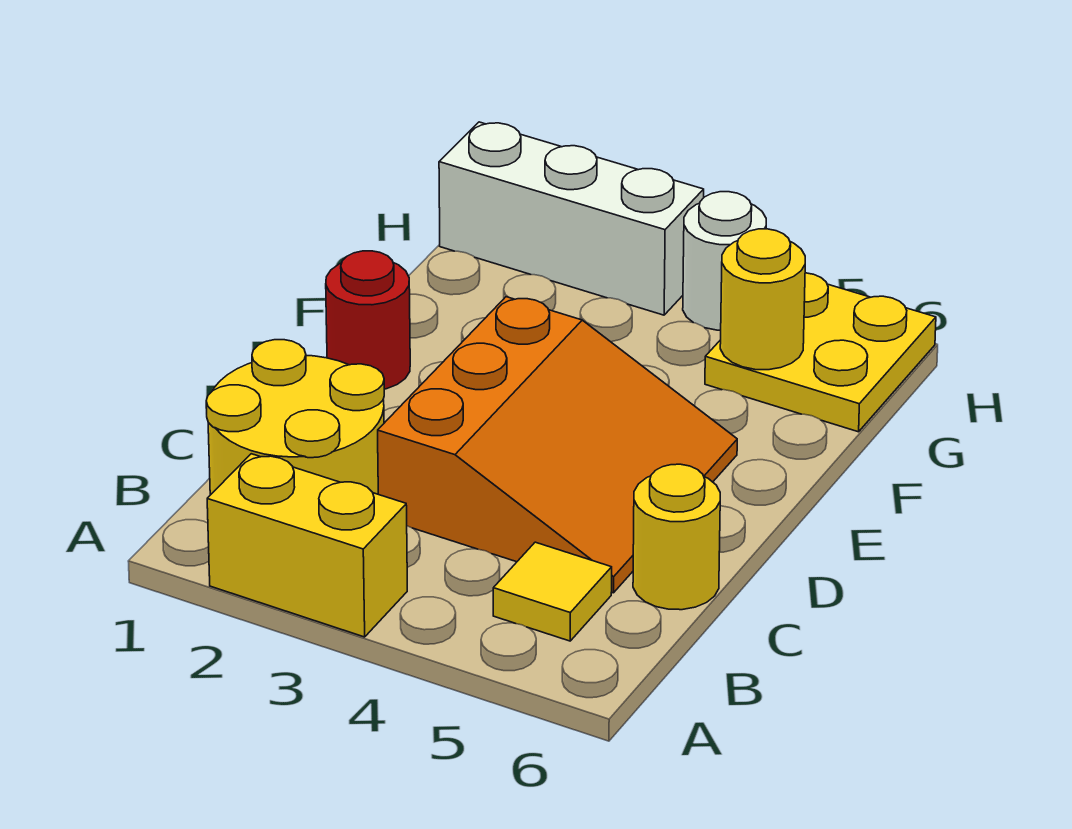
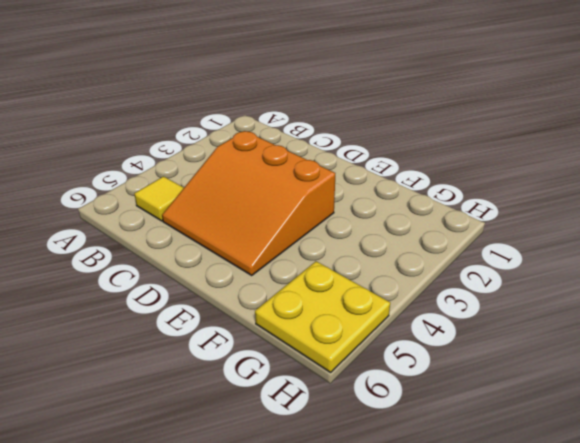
none -> yellow brick A2:A3 level 1
none -> yellow round brick B1:C2 level 1

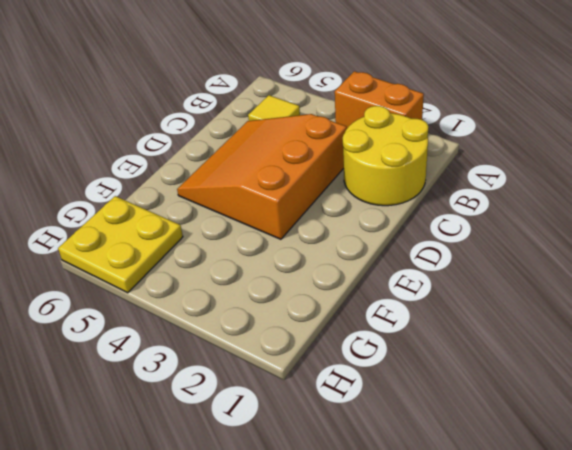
orange brick A2:A3 level 1 -> yellow brick A2:A3 level 1
none -> yellow round brick C6 level 1
none -> red round brick E1 level 1

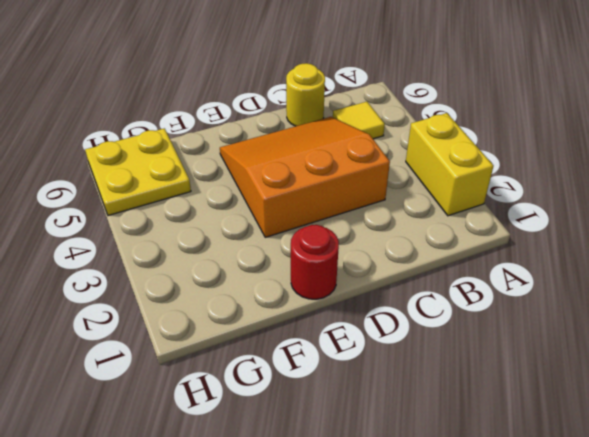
none -> yellow round brick B1:C2 level 1
none -> white brick H1:H3 level 1

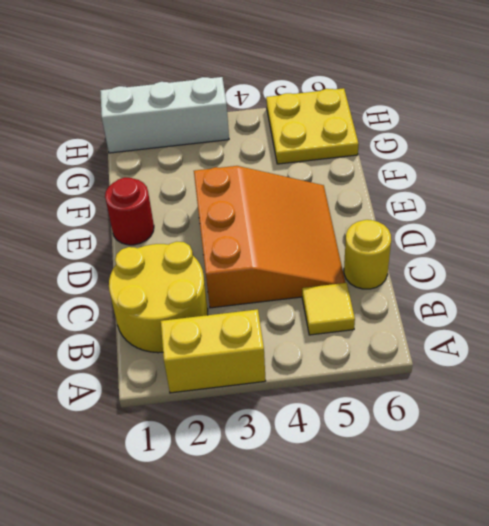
none -> white round brick H4 level 1
none -> yellow round brick G5 level 2

